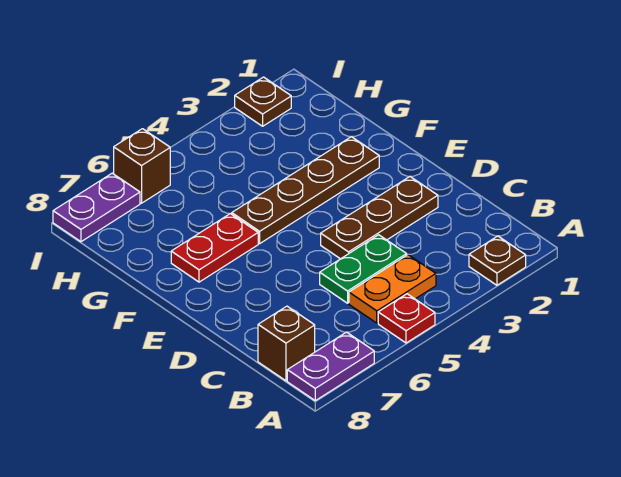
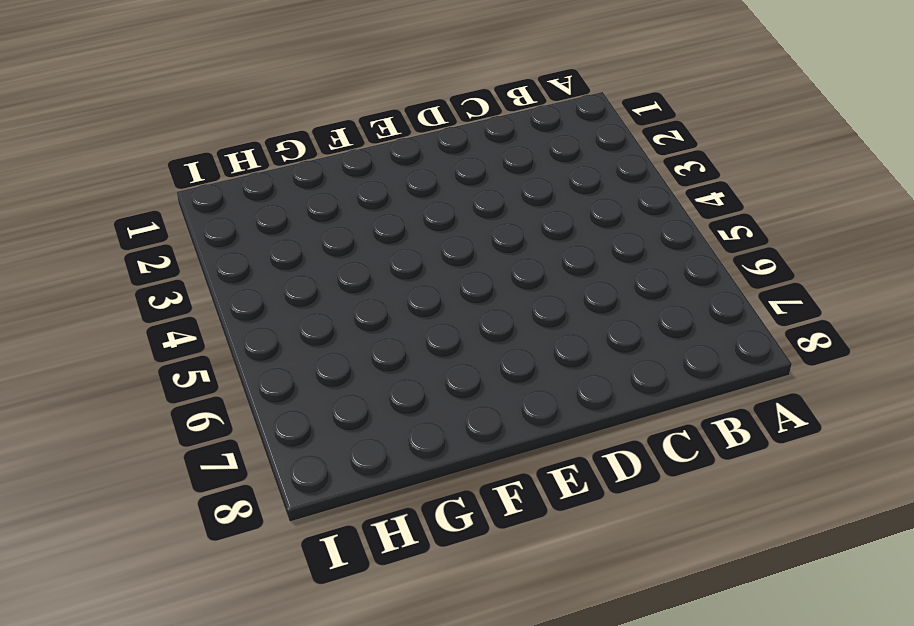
none -> brown plate A2 level 1
none -> red plate A5 level 1
none -> purple plate A7:A8 level 1

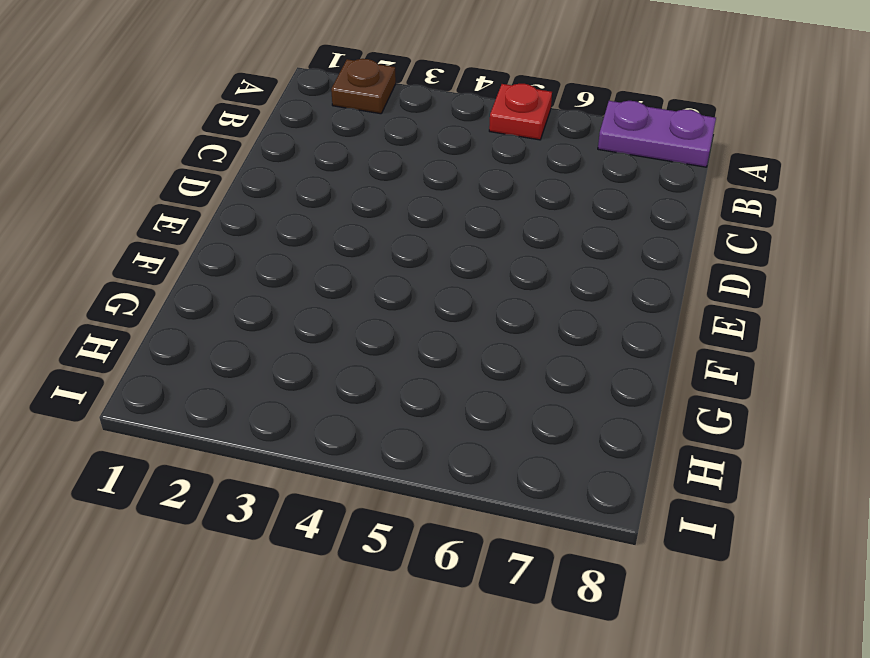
none -> orange plate B4:B5 level 1
none -> brown brick B8 level 1
none -> green plate C4:C5 level 1

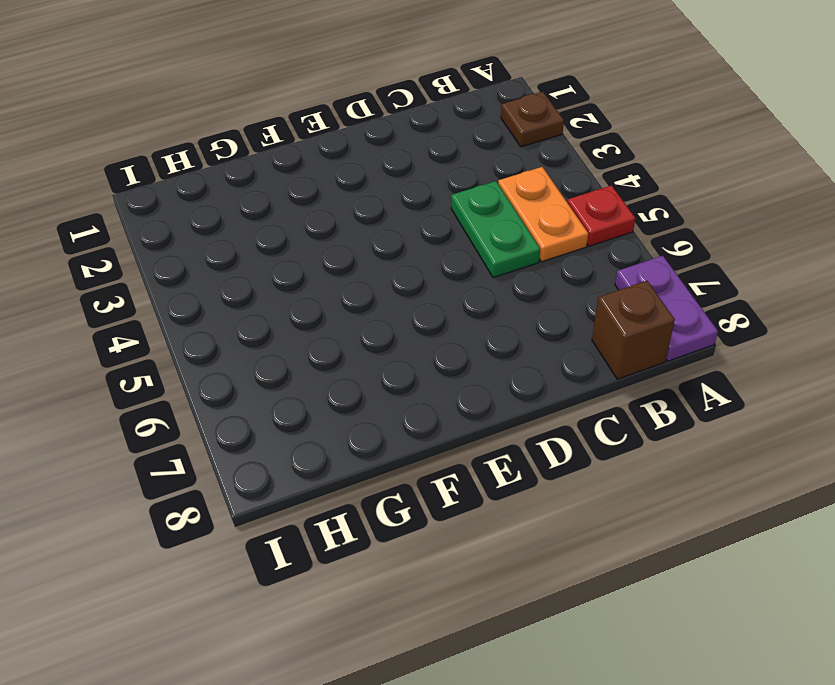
none -> brown plate D2:D4 level 1
none -> brown plate F2:F5 level 1
none -> red plate F6:F7 level 1

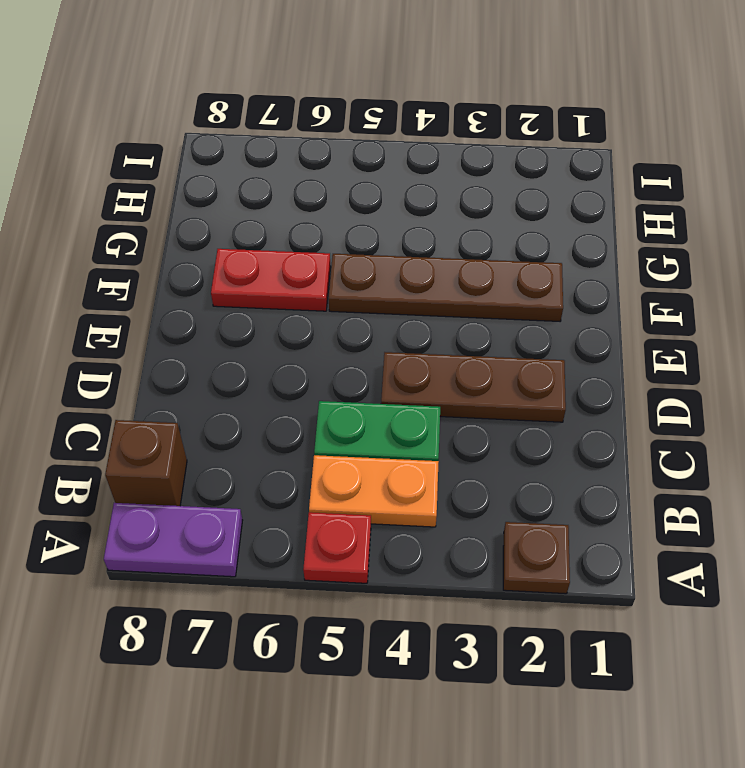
none -> brown plate I2 level 1
none -> brown brick I6 level 1
none -> purple plate I7:I8 level 1

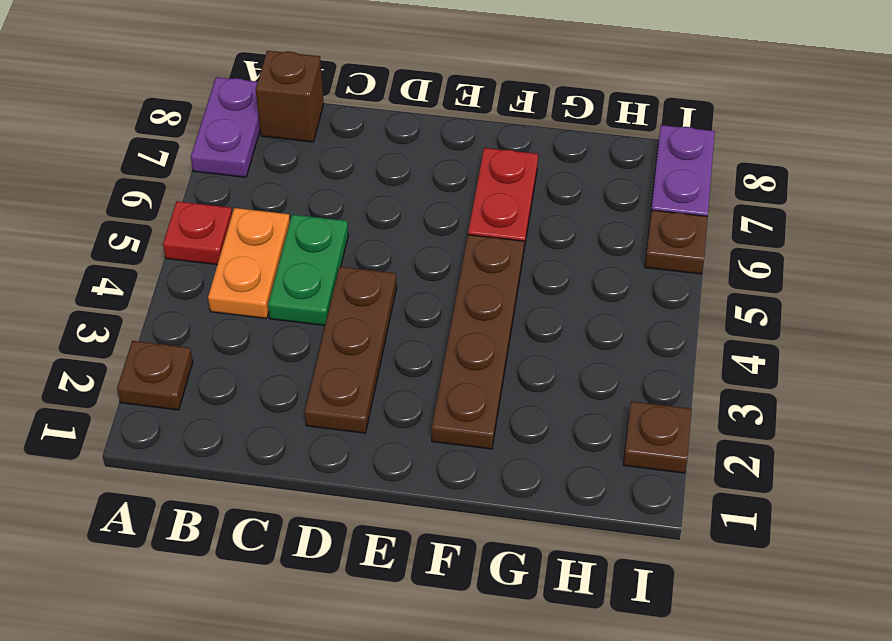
brown plate I6 level 1 -> brown brick I6 level 1

